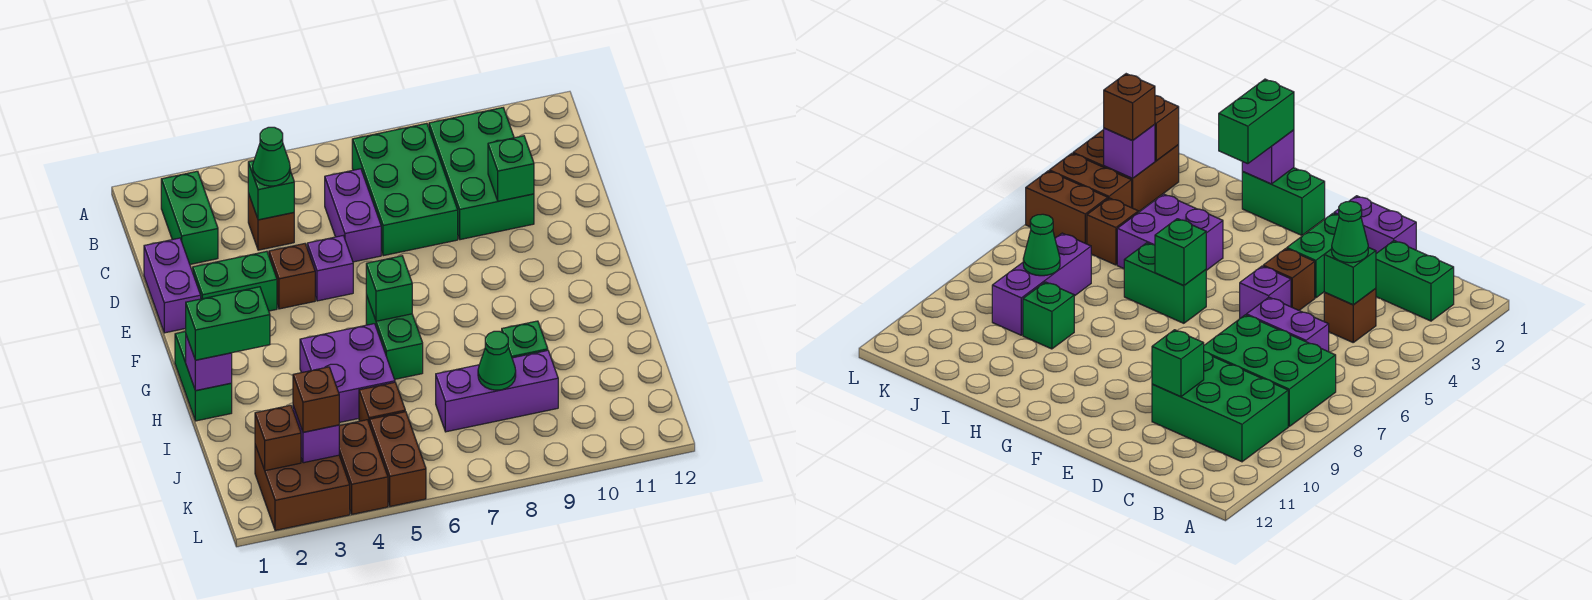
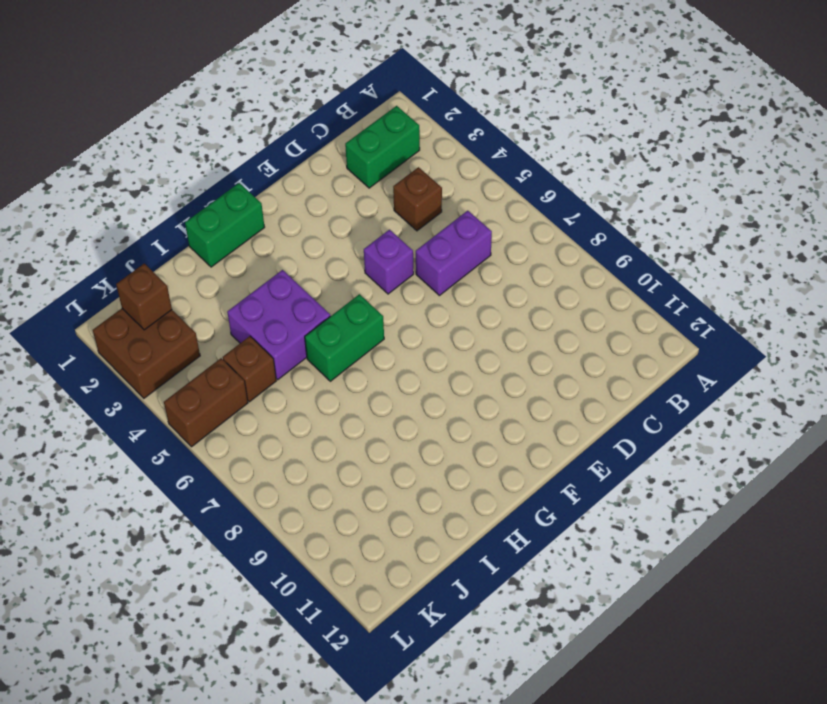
none -> green brick B7:D8 level 1
none -> green brick B9:D10 level 1
none -> purple brick D1:E1 level 1

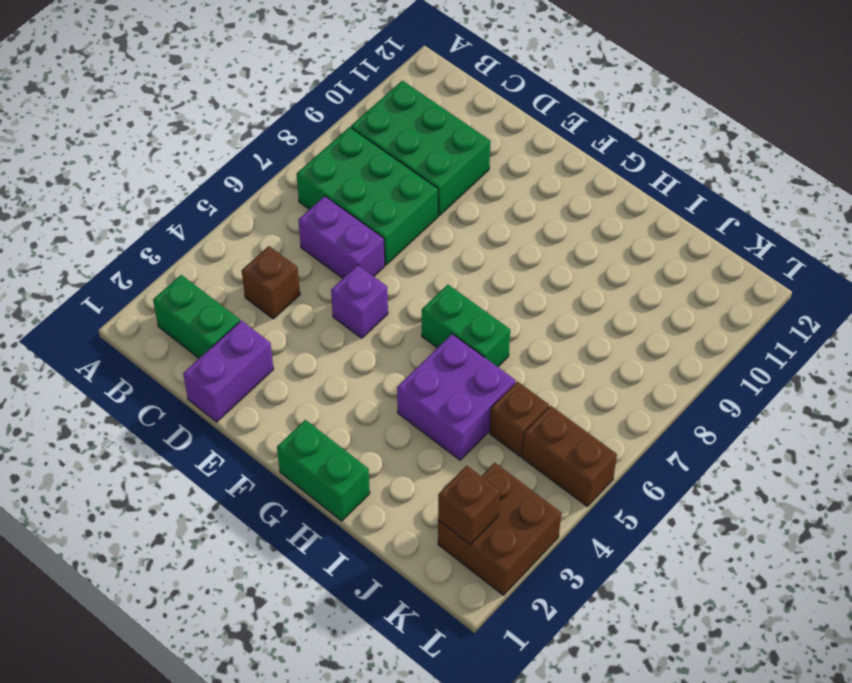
purple brick D1:D2 level 1 -> purple brick D1:E1 level 1
none -> green brick E2:E3 level 1
none -> brown brick E4 level 1
none -> green brick I9 level 1

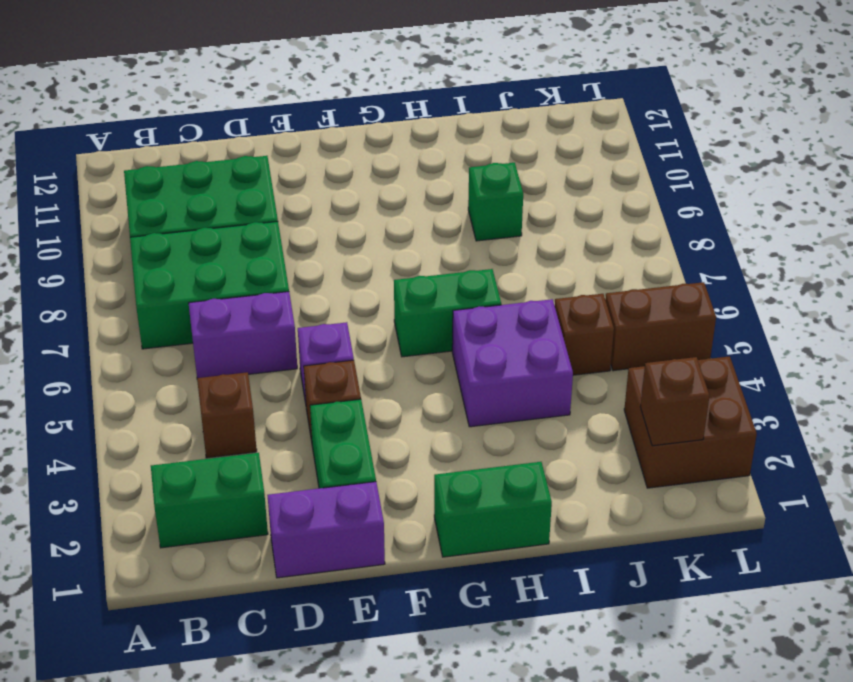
none -> purple brick J7:J9 level 1
none -> brown brick K4:L4 level 1
none -> green brick C4 level 2

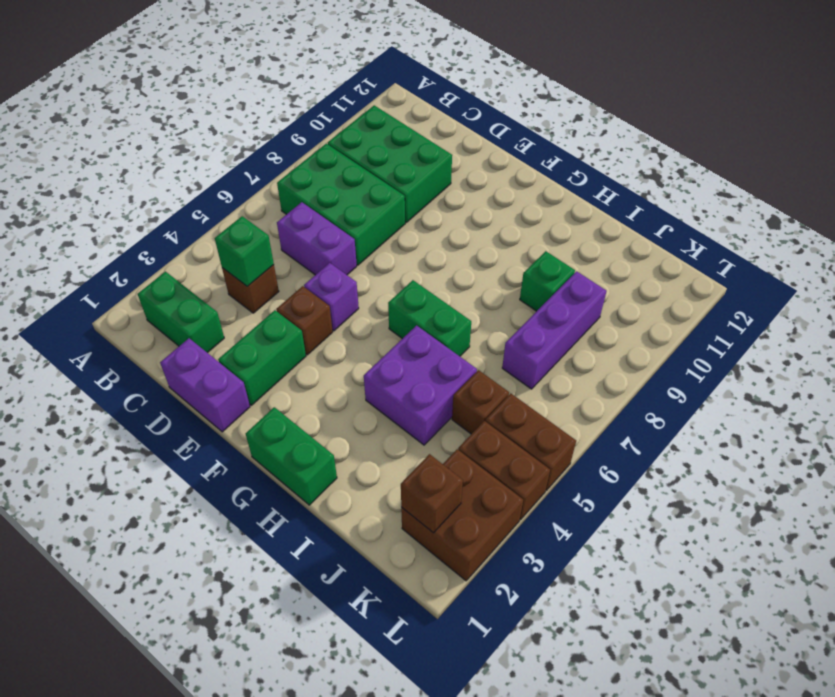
none -> green brick D10 level 2
none -> green brick G6 level 2
none -> purple brick H1 level 2

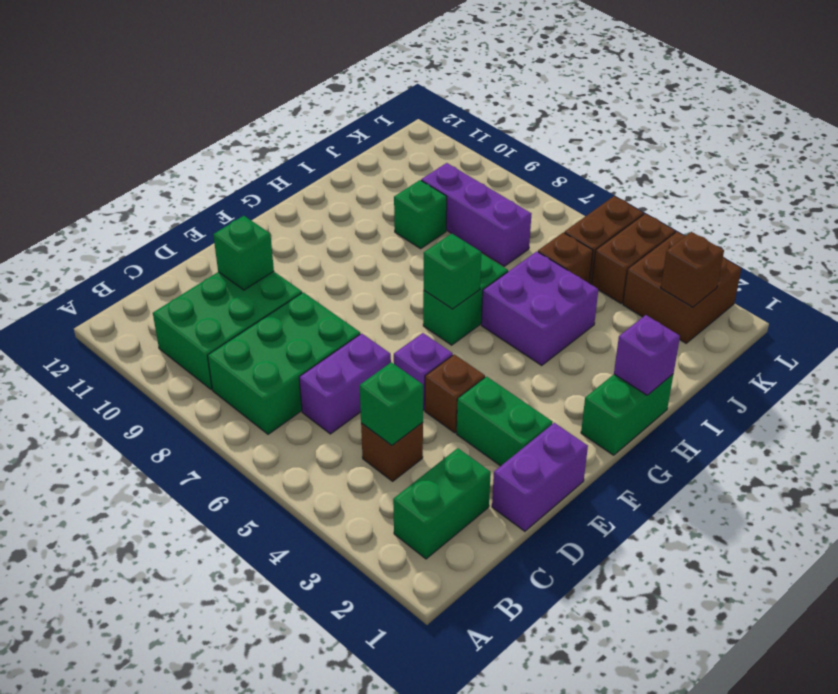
none -> green cone J8 level 2
none -> purple brick K3 level 2
none -> green cone C4 level 3

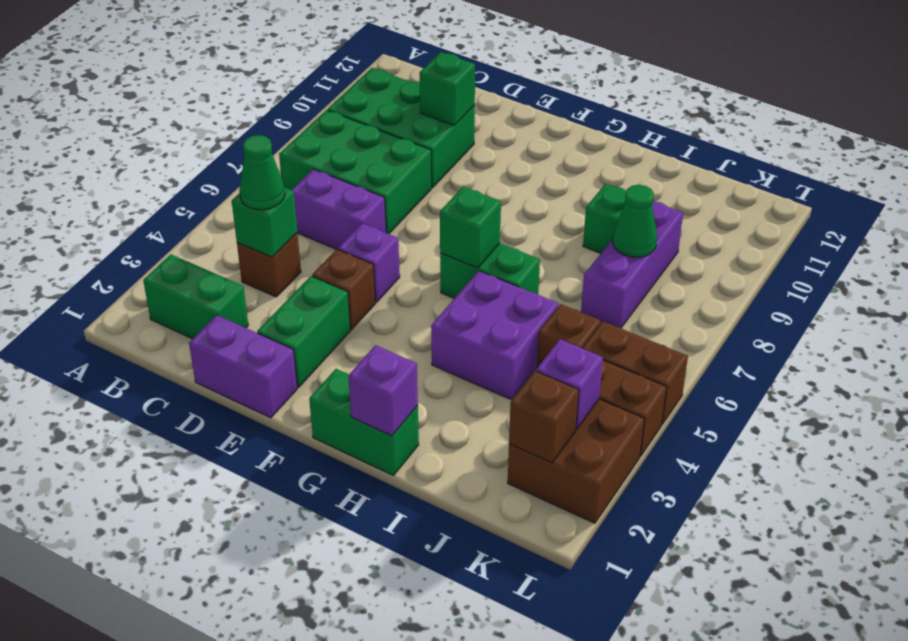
none -> green brick H1:H2 level 3
none -> brown brick K3 level 3

